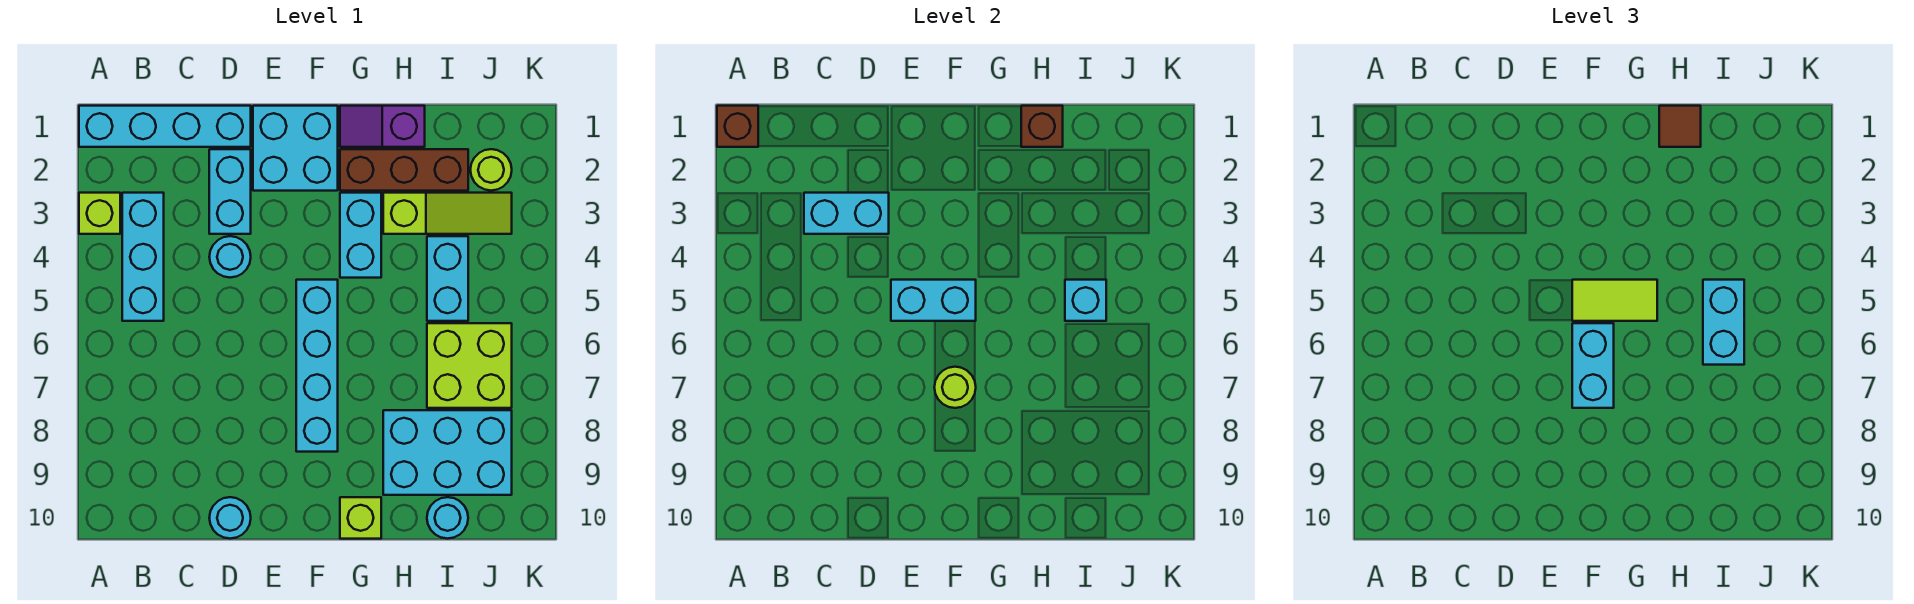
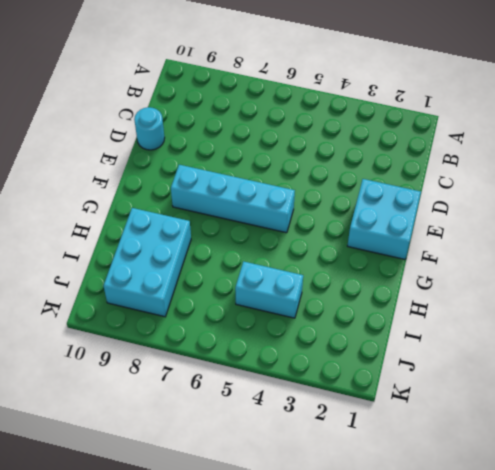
none -> cyan brick A1:D1 level 1
none -> lime brick A3 level 1
none -> cyan brick B3:B5 level 1

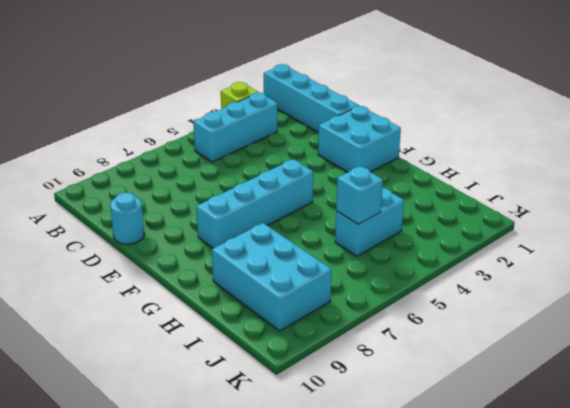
none -> cyan brick D2:D3 level 1
none -> cyan round brick D4 level 1
none -> purple slope G1:H1 level 1 top H

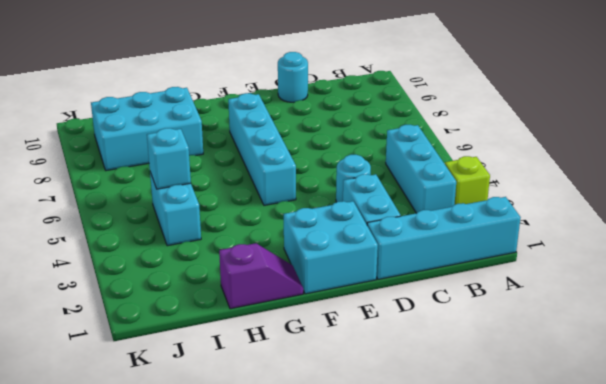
none -> brown brick G2:I2 level 1
none -> cyan brick G3:G4 level 1
none -> lime brick G10 level 1

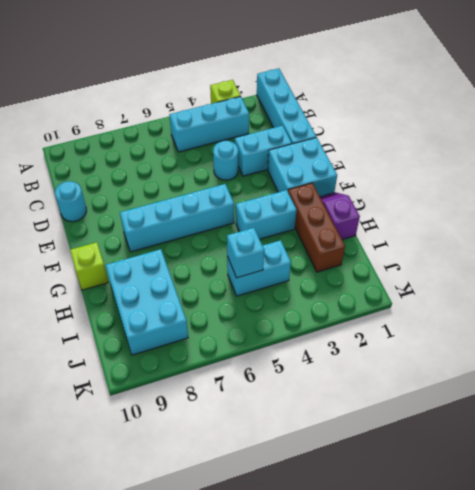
none -> lime slope H3:J3 level 1 top H
none -> lime brick I6:J7 level 1
none -> cyan round brick I10 level 1

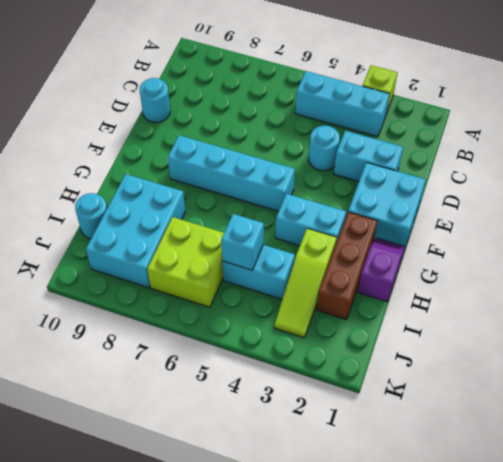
none -> cyan brick A1:D1 level 1
none -> lime brick G10 level 1
none -> lime round brick J2 level 1

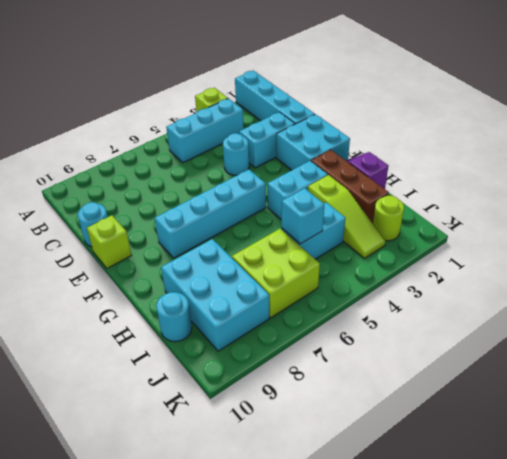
lime brick E10 level 1 -> lime brick G10 level 1
none -> brown brick A1 level 2
none -> cyan brick C3:D3 level 2
none -> cyan brick E5:F5 level 2

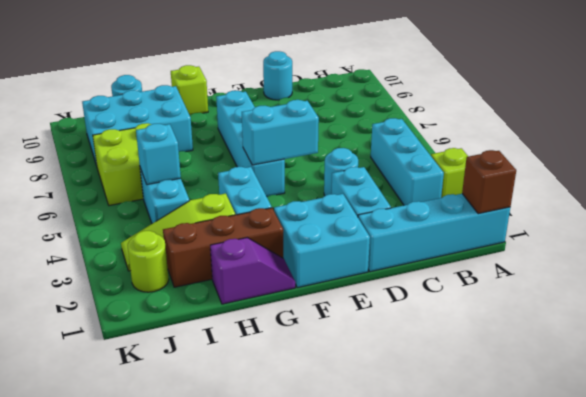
none -> cyan brick C3:D3 level 2
none -> lime round brick F7 level 2
none -> brown brick H1 level 2

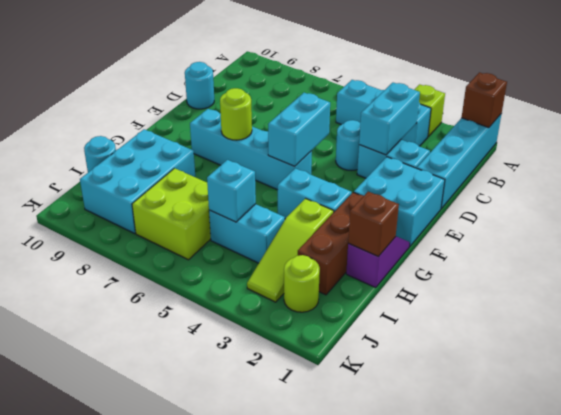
none -> lime brick G10 level 1
none -> lime tile F5:G5 level 3
none -> cyan brick F6:F7 level 3

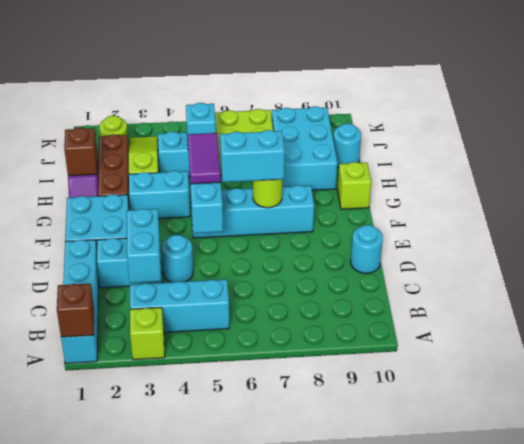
purple tile F5:G5 level 3 -> lime tile F5:G5 level 3
none -> brown tile H1 level 3
none -> cyan brick I5:I6 level 3

